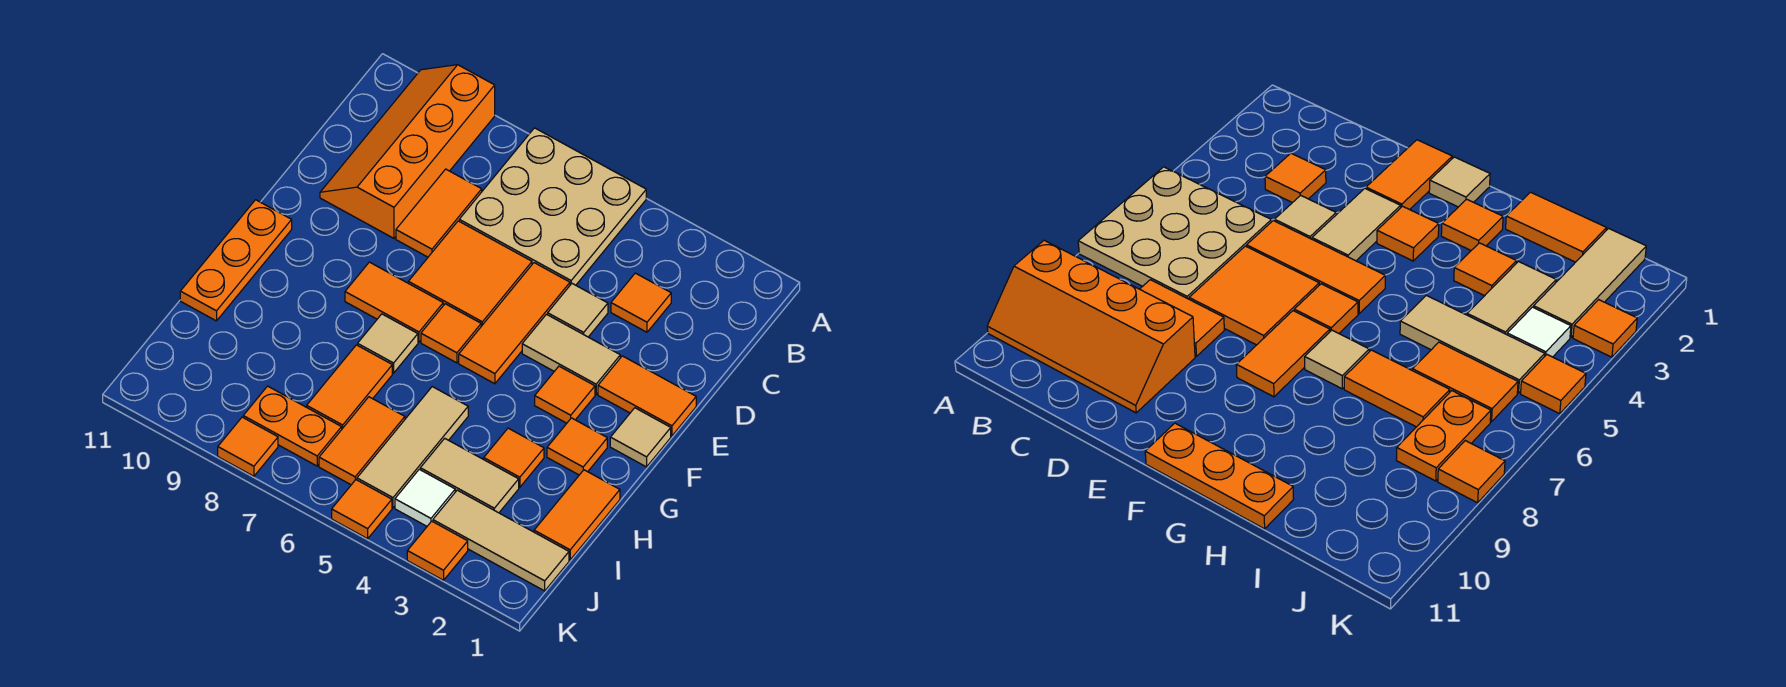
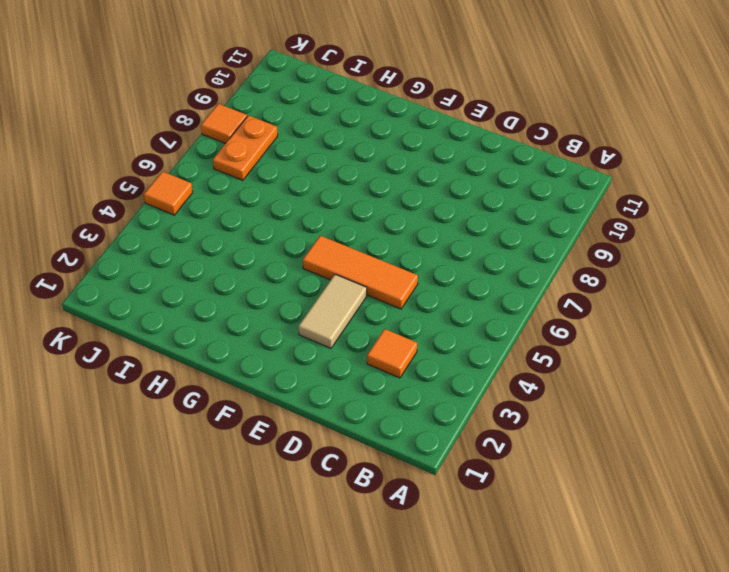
none -> tan plate A5:C7 level 1
none -> orange slope A9:D10 level 1 top 9
none -> orange tile C8:D8 level 1

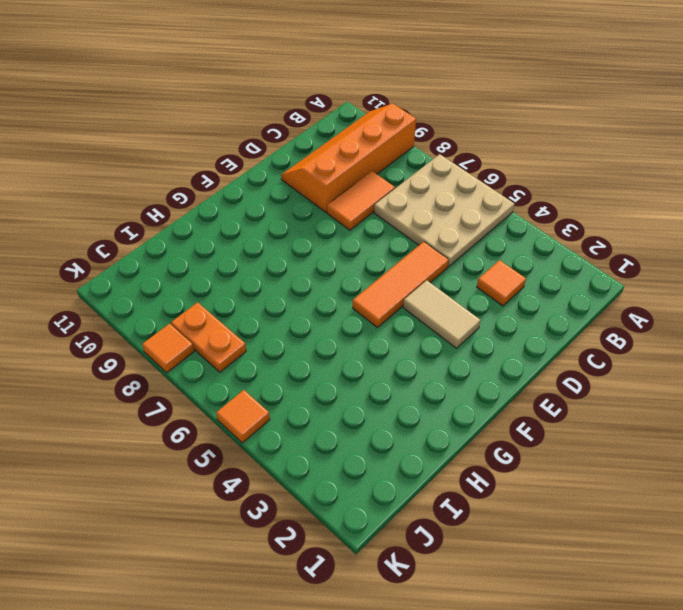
none -> tan tile D4 level 1
none -> orange tile D6:E7 level 1
none -> orange tile E1:E2 level 1

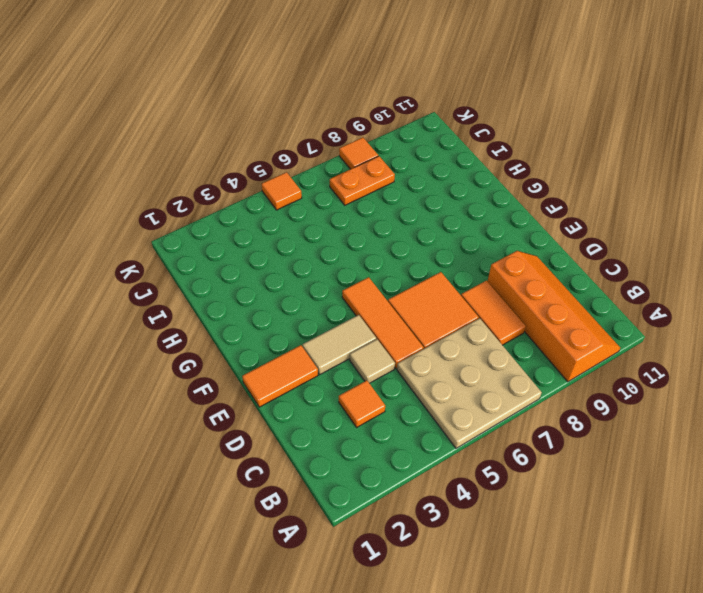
none -> tan tile F1 level 1
none -> orange tile F3 level 1
none -> orange tile F6 level 1

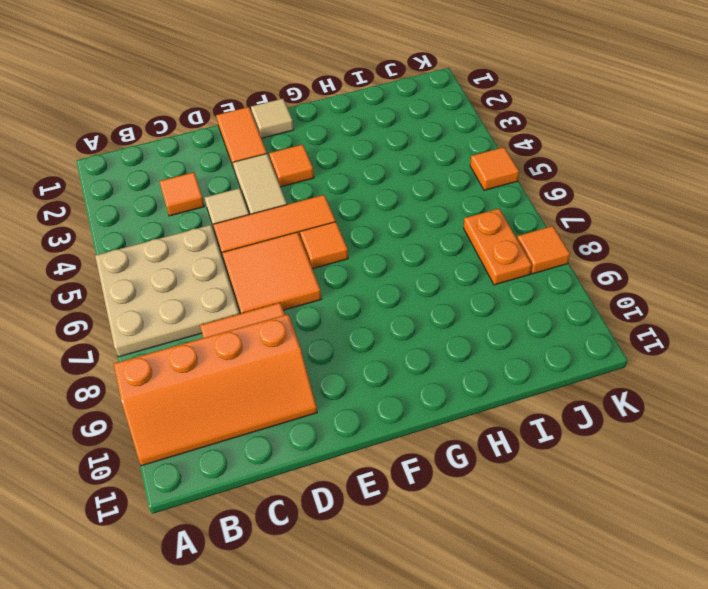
none -> orange tile F7:F8 level 1
none -> orange plate F11:H11 level 1
none -> orange tile G2 level 1

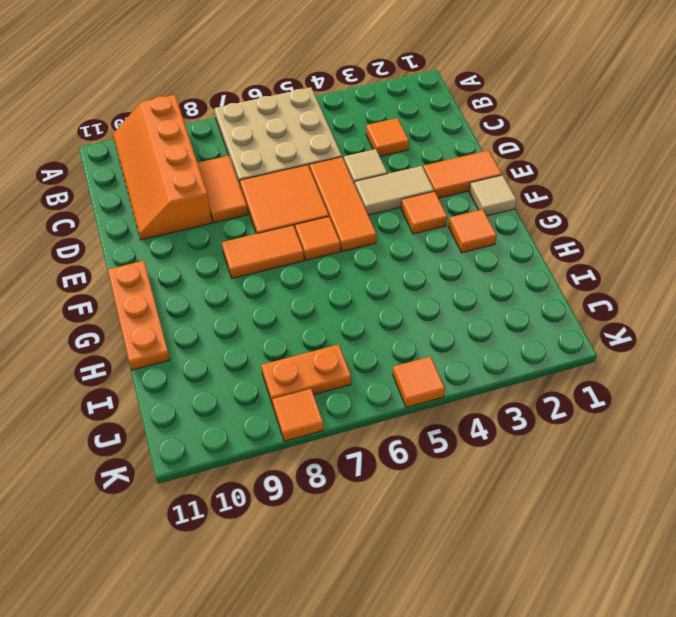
none -> tan tile G7 level 1
none -> orange tile H1:I1 level 1
none -> orange tile H3 level 1

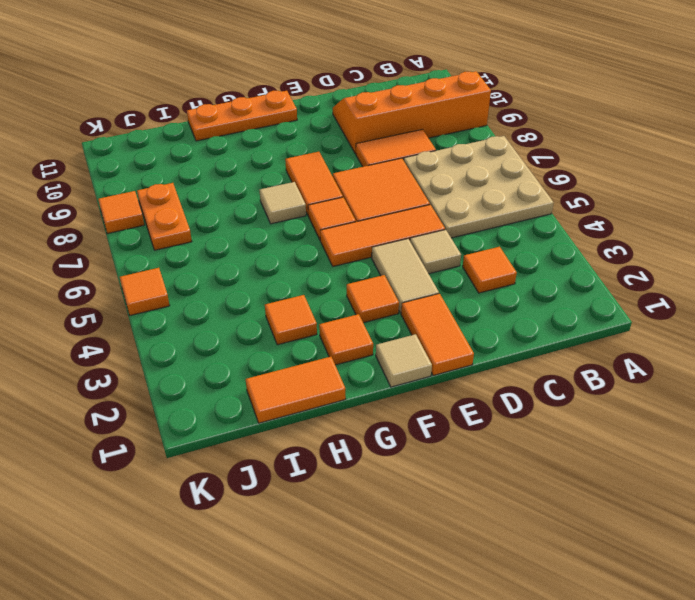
none -> tan tile H5:J5 level 1
none -> orange tile H7:I7 level 1
none -> tan tile I3:I4 level 1

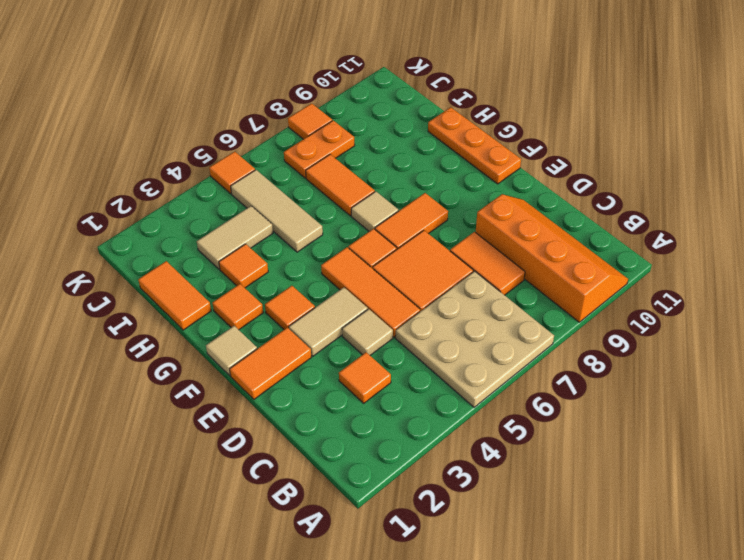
none -> orange tile I6:J6 level 1
none -> tan tile J1:J3 level 1
none -> white tile J4 level 1

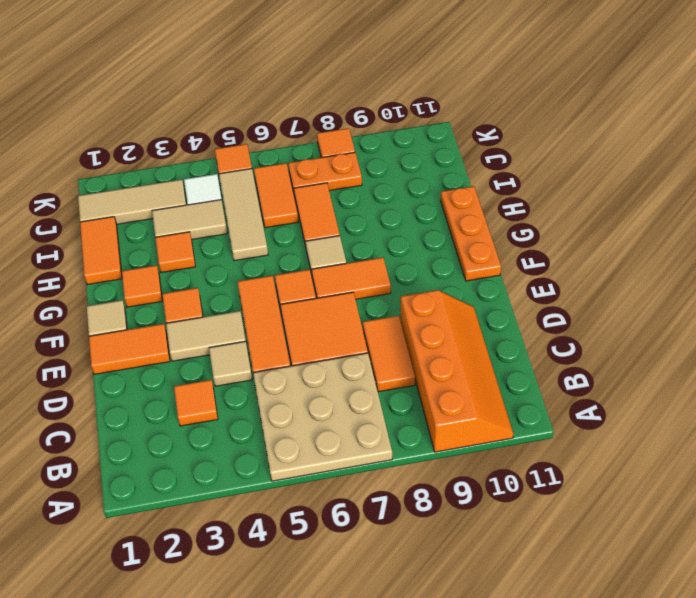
none -> orange tile K3 level 1

